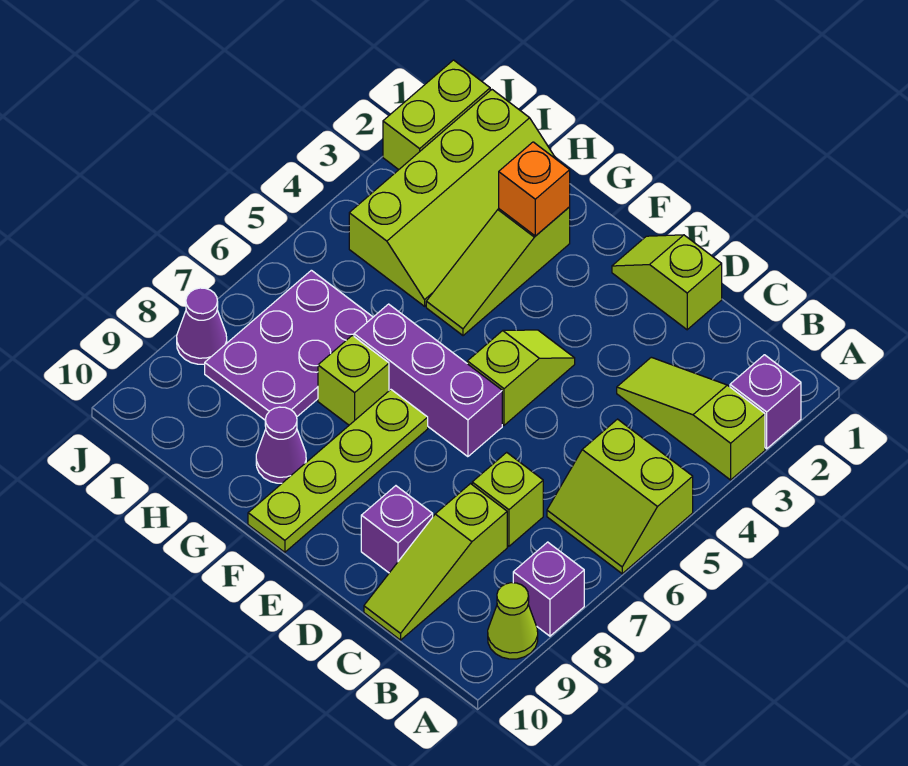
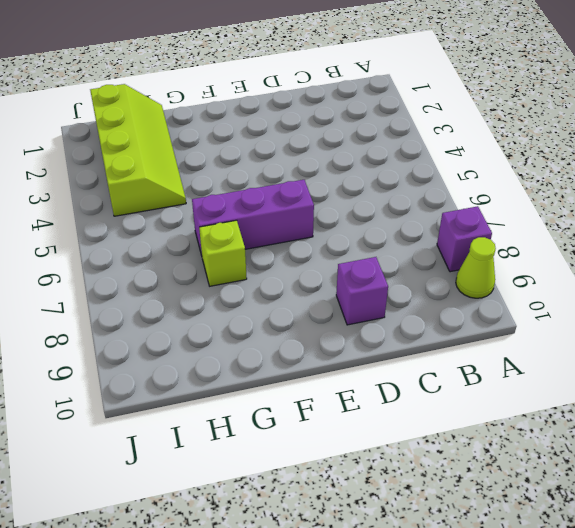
none -> purple brick A2 level 1
none -> lime slope A3:C3 level 1 top A
none -> lime slope A5:B6 level 1 top 5

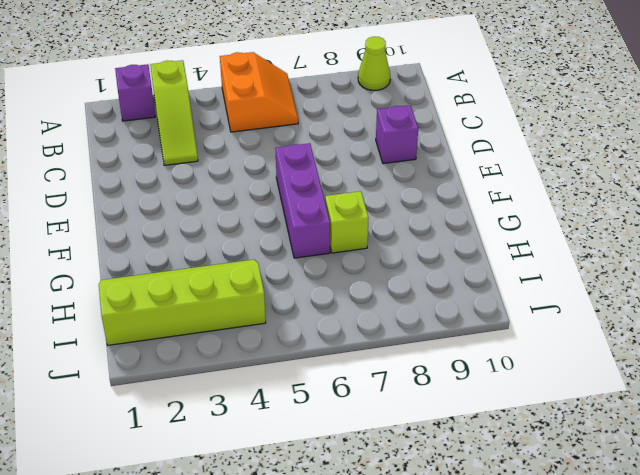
orange slope A5:B6 level 1 top 5 -> lime slope A5:B6 level 1 top 5
none -> purple brick A8 level 1
none -> lime brick C7 level 1
none -> lime slope C8:C10 level 1 top 8

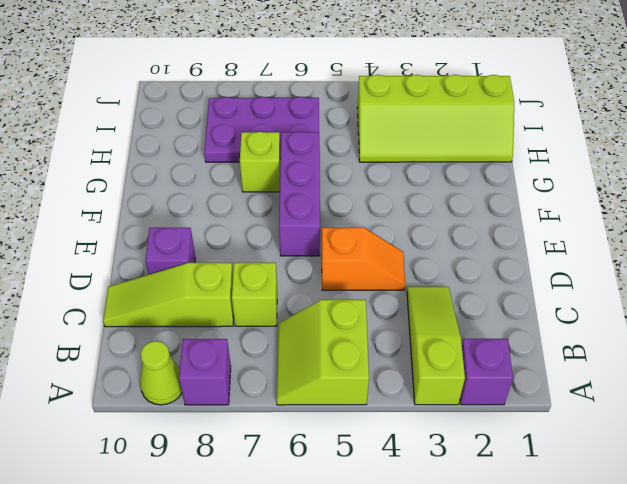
orange slope D4:D5 level 1 top 5 -> none
none -> lime slope D1:E1 level 1 top D
none -> lime slope E4:E5 level 1 top 5
none -> lime plate F7:F10 level 1

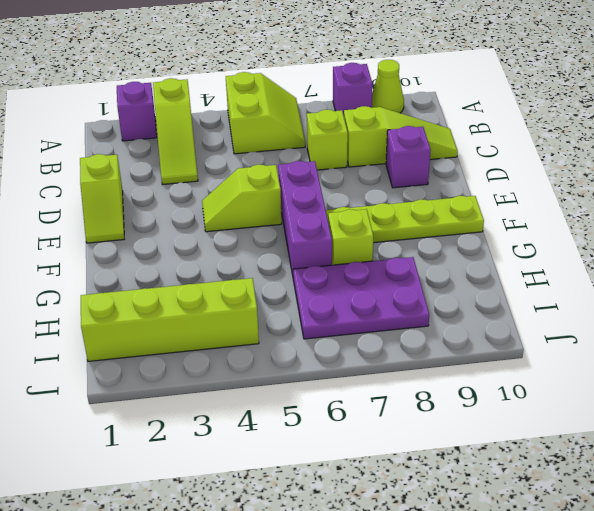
none -> lime slope G2:G4 level 1 top 2
none -> purple cone G9 level 1
none -> lime brick J1:J2 level 1

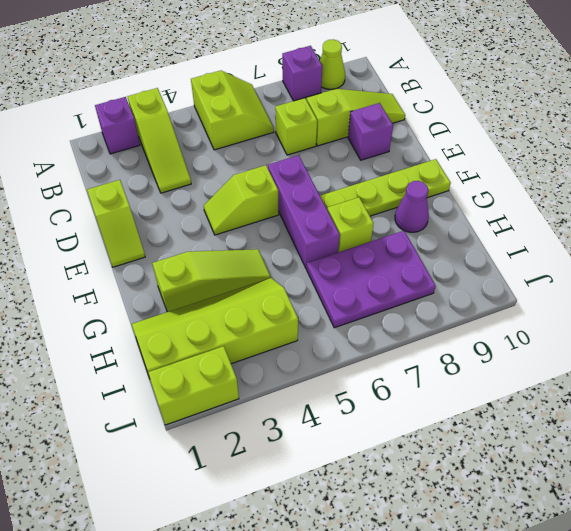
none -> purple cone J8 level 1
none -> orange brick G2 level 2

